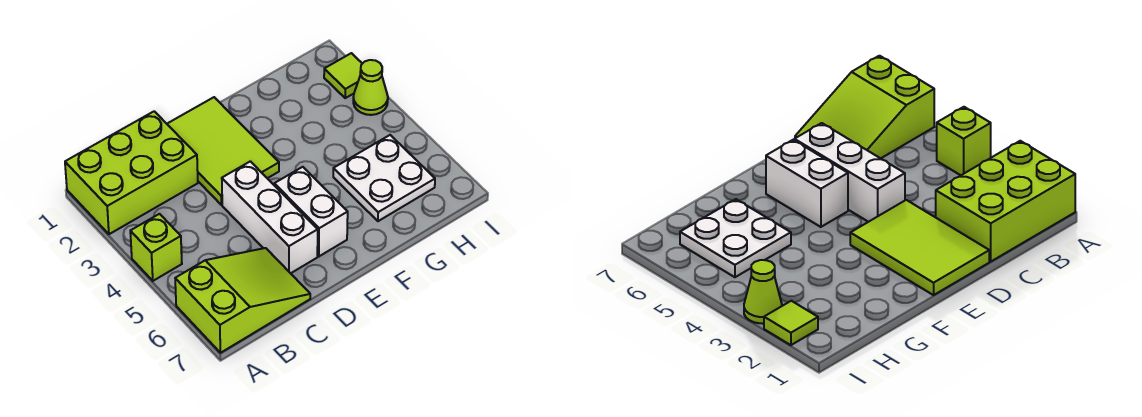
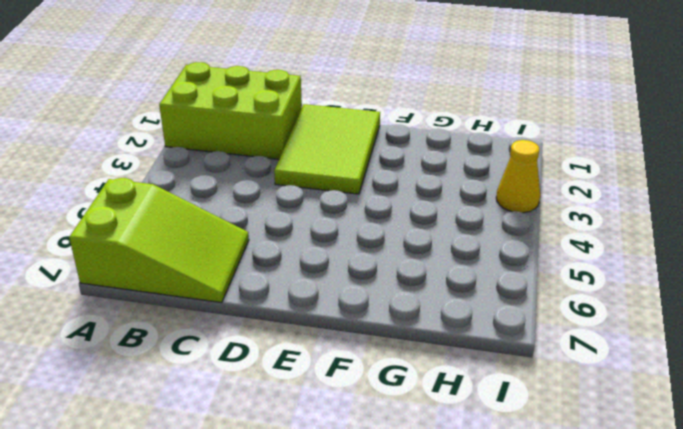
yellow cone I3 level 1 -> lime cone I3 level 1
none -> lime brick A4 level 1
none -> white brick D4:D6 level 1

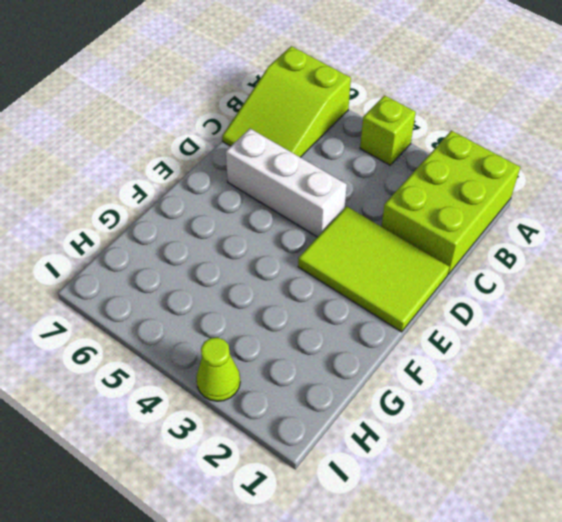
none -> white brick E5:E6 level 1
none -> white plate G5:H6 level 1

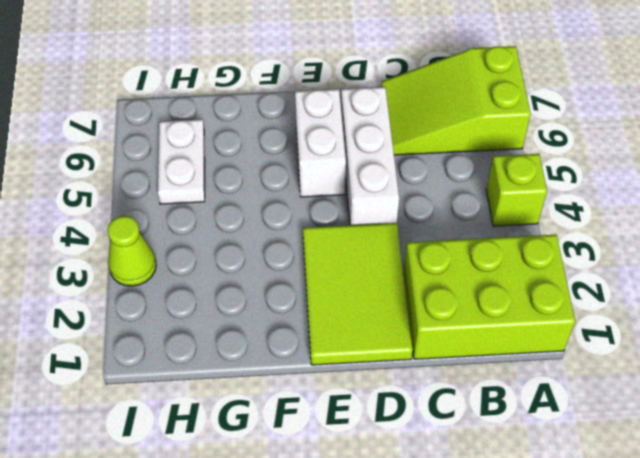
white plate H5:H6 level 1 -> white plate G5:H6 level 1
none -> lime tile I2 level 1

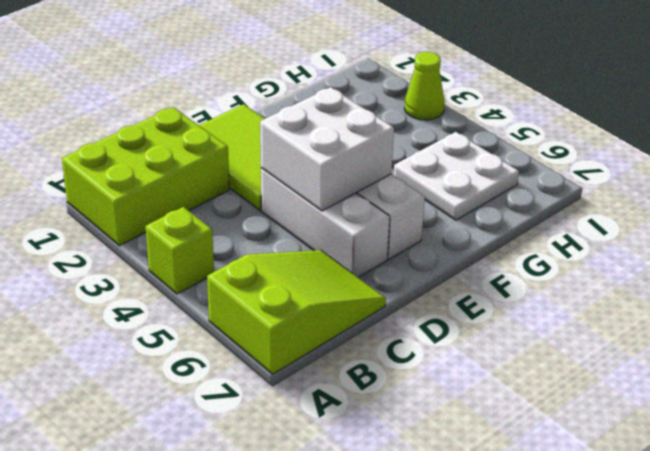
white brick D4:E5 level 2 -> none
none -> lime tile I2 level 1

